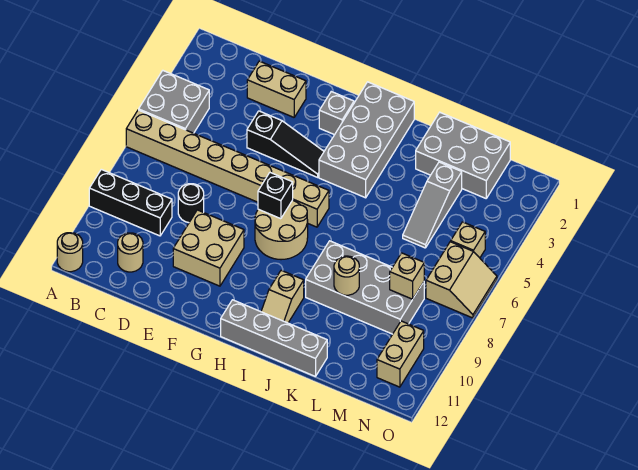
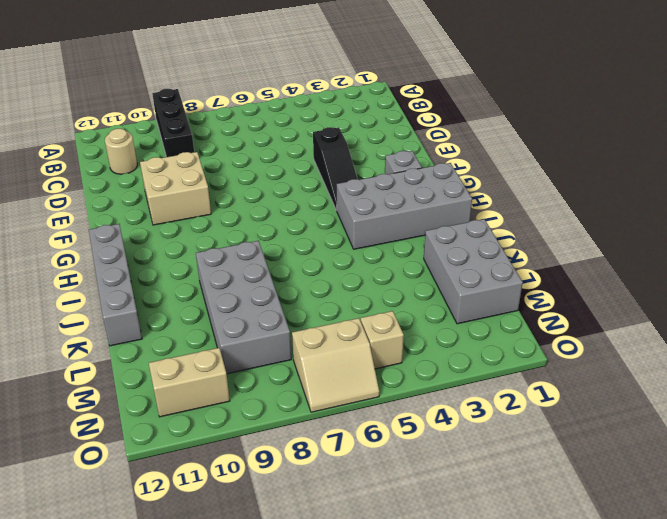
none -> grey brick A4:B5 level 1
none -> tan brick A6:H6 level 1
none -> tan round brick A12 level 1

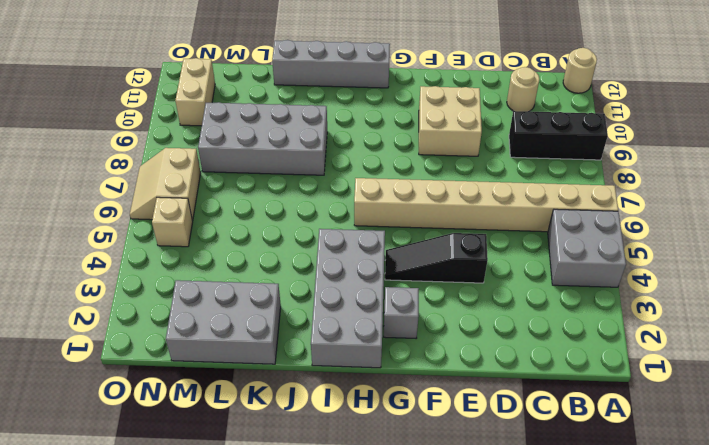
none -> tan brick D2:E2 level 1
none -> black round brick D8 level 1
none -> tan round brick G7:H8 level 1

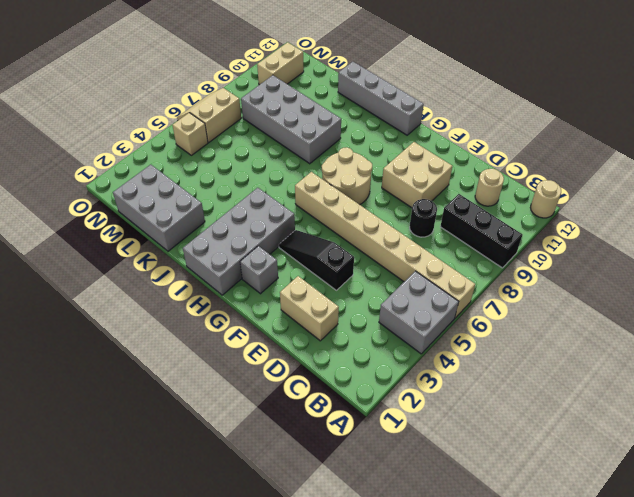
none -> tan slope I10:I11 level 1 top 10
none -> grey slope L3:L5 level 1 top 3
none -> black brick G7 level 2

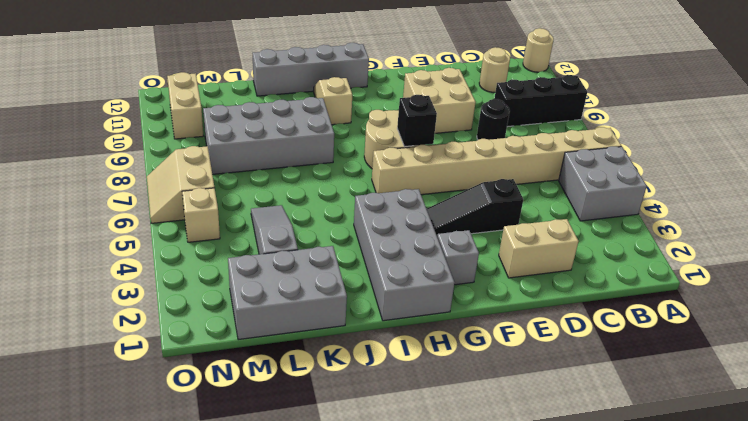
none -> tan round brick K9 level 2
none -> tan brick M8 level 2

